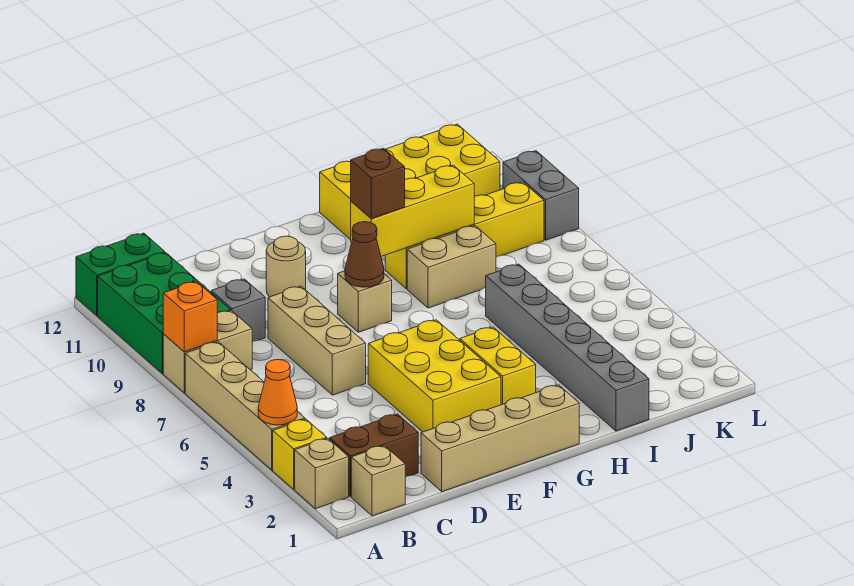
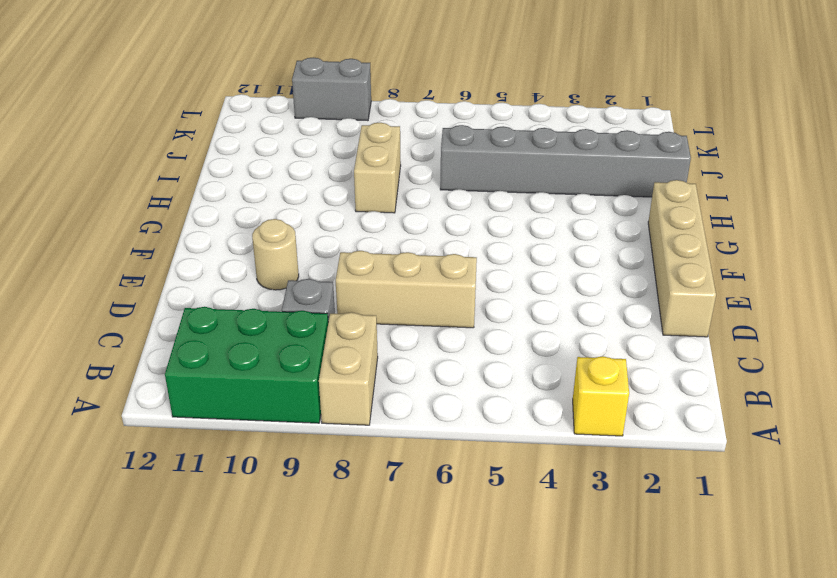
none -> tan brick A2 level 1
none -> tan brick A4:A7 level 1
none -> green brick A12:B12 level 1

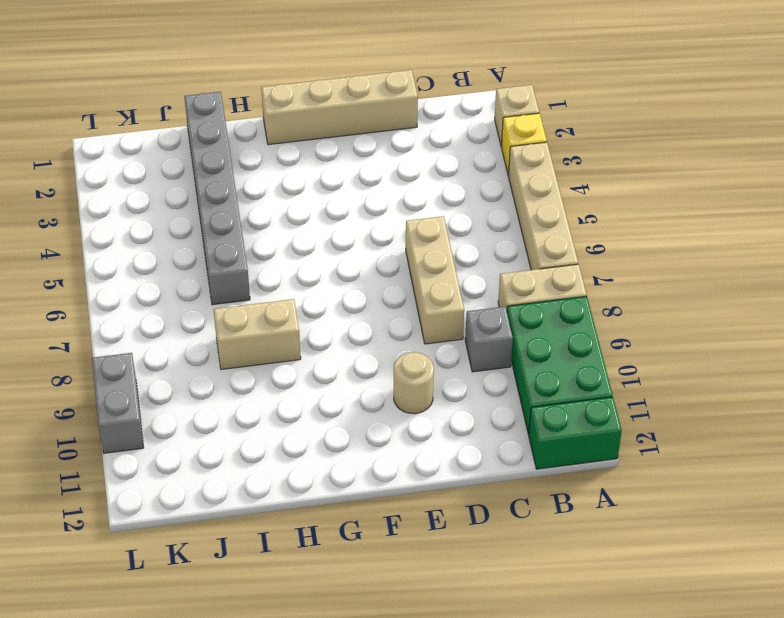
none -> tan brick B1 level 1
none -> brown brick B2:C2 level 1
none -> yellow brick E3:F5 level 1

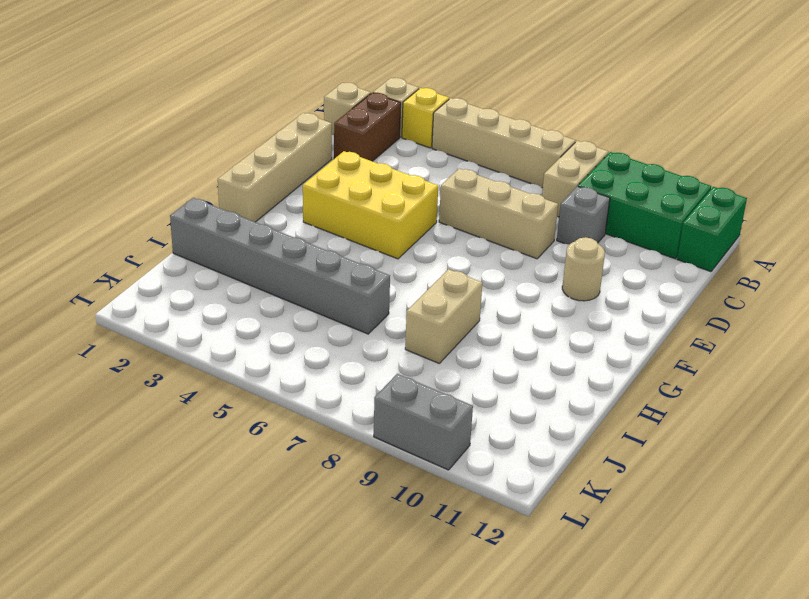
none -> tan brick F8 level 1
none -> yellow brick G3:G4 level 1
none -> yellow brick H9:K9 level 1

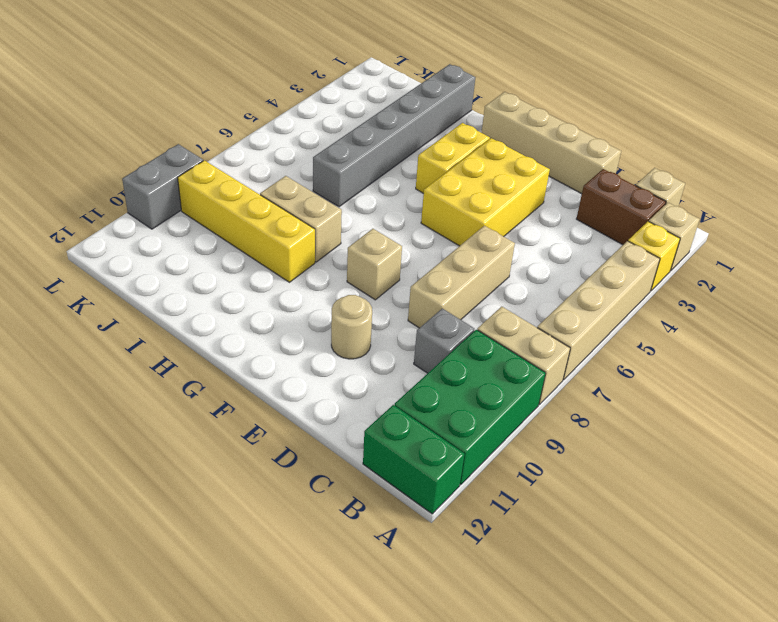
none -> yellow brick H11:K12 level 1
none -> orange cone A4 level 2
none -> orange brick A8 level 2

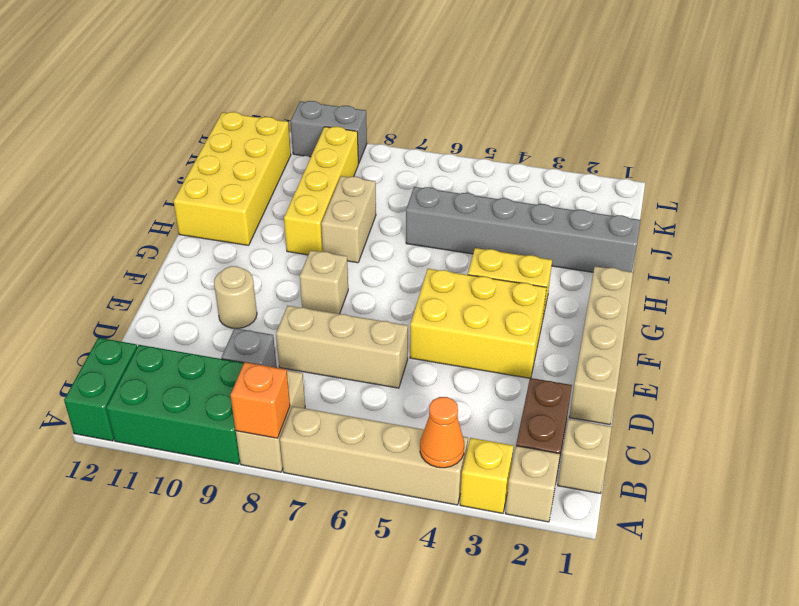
none -> brown cone F8 level 2
none -> yellow brick G9:I9 level 2
none -> brown brick G9 level 3

